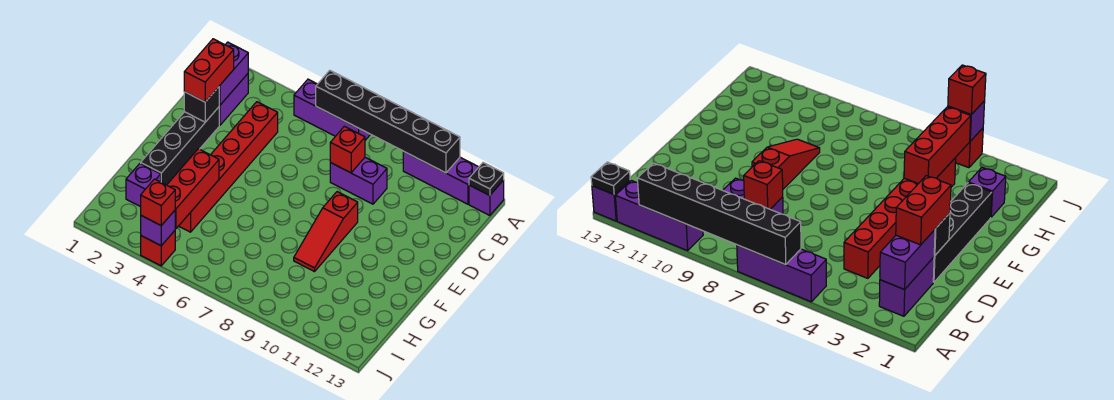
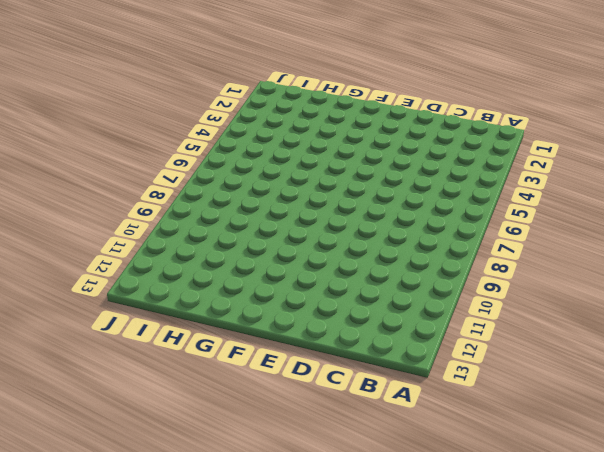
none -> purple brick A5:A7 level 1
none -> purple brick A10:A12 level 1
none -> purple brick A13 level 1

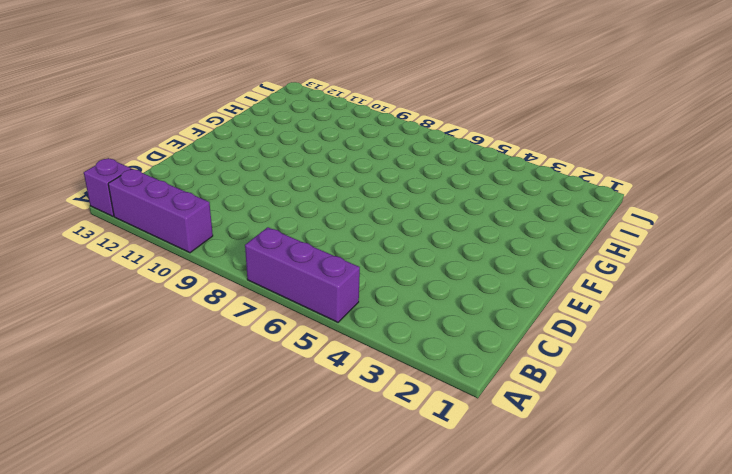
none -> purple brick B2:C2 level 1
none -> red brick C4:H4 level 1
none -> purple brick C8:C9 level 1

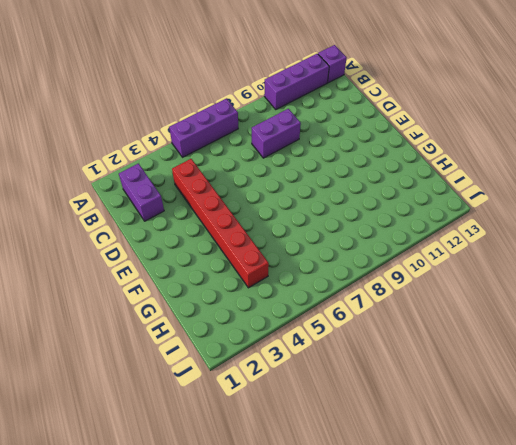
none -> black brick D2:G2 level 1
none -> red slope E9:G9 level 1 top E
none -> purple brick H2 level 1

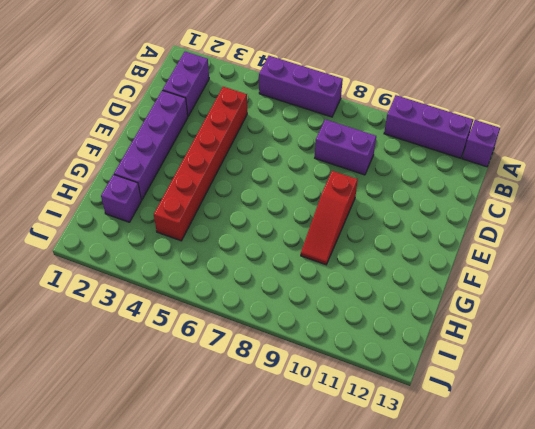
purple brick D2:G2 level 1 -> black brick D2:G2 level 1
none -> red brick J4 level 1
none -> black brick A6:A11 level 2
none -> black plate A13 level 2

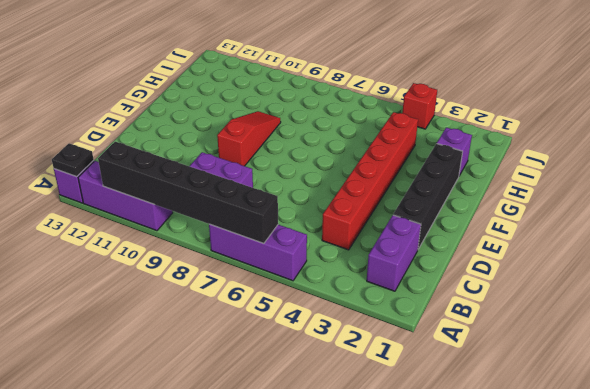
none -> purple brick B2:C2 level 2
none -> red brick C8 level 2
none -> black brick D2 level 2

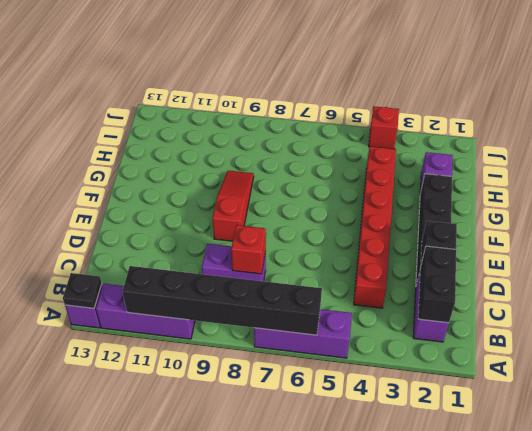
black brick B2:C2 level 2 -> purple brick B2:C2 level 2
none -> red brick G4:I4 level 2
none -> purple brick J4 level 2
none -> red brick C2:D2 level 3

